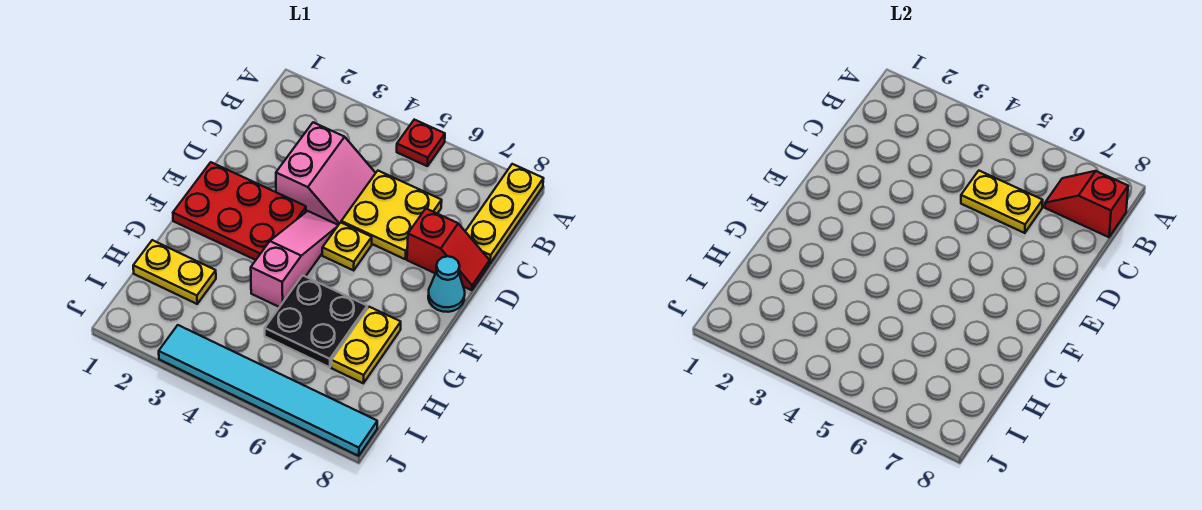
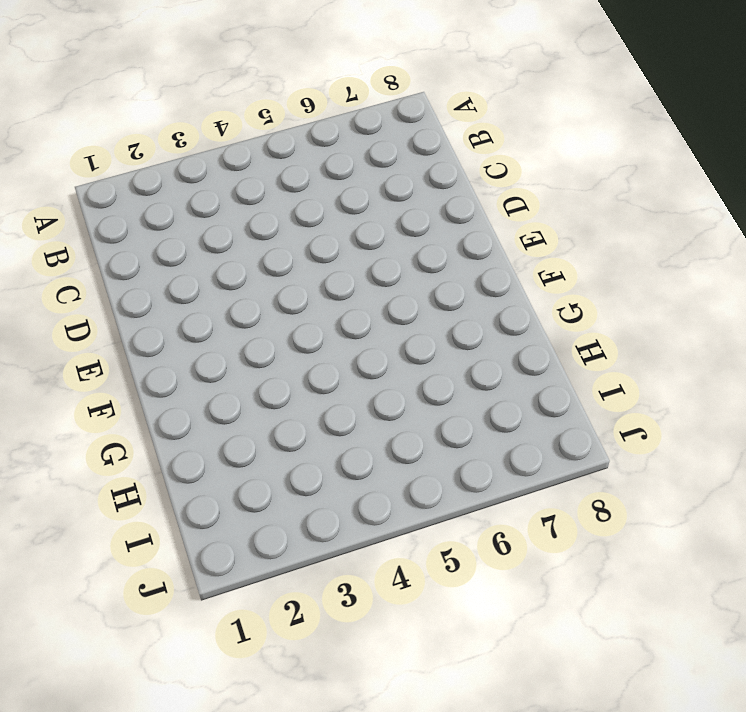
none -> red plate A5 level 1
none -> yellow plate A8:C8 level 1
none -> pink slope C3:D4 level 1 top 3

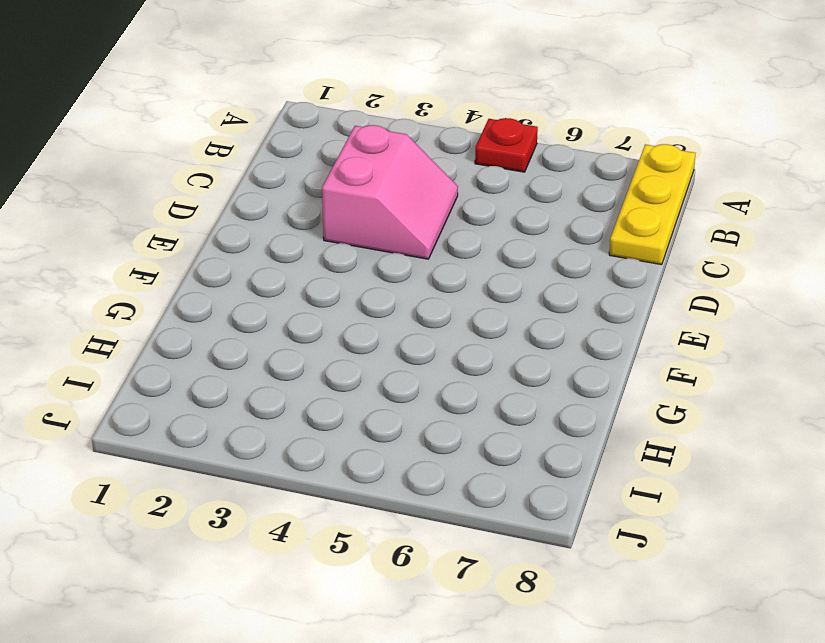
none -> yellow plate C5:D6 level 1
none -> red slope D7:D8 level 1 top 7
none -> red plate E1:F3 level 1

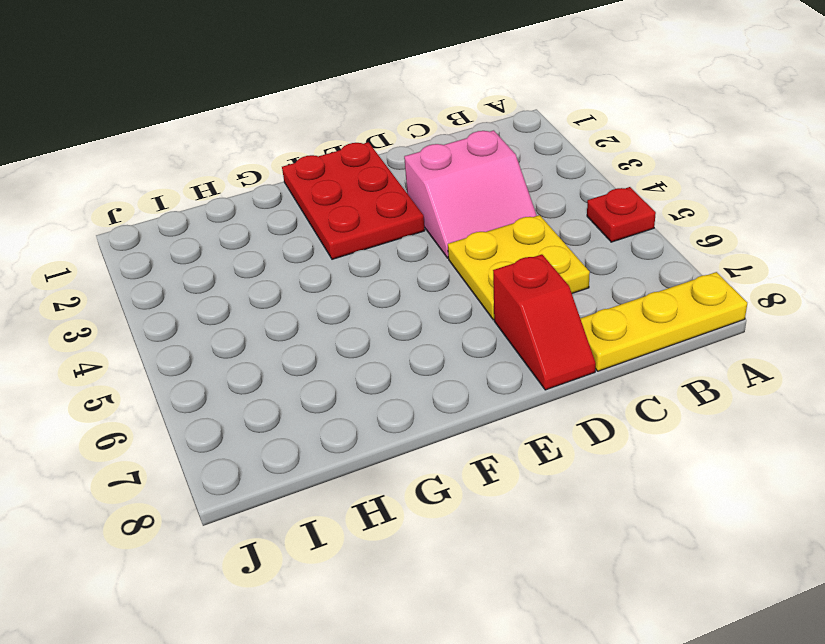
none -> pink slope E4:G4 level 1 top G
none -> yellow plate E5 level 1
none -> cyan cone E8 level 1

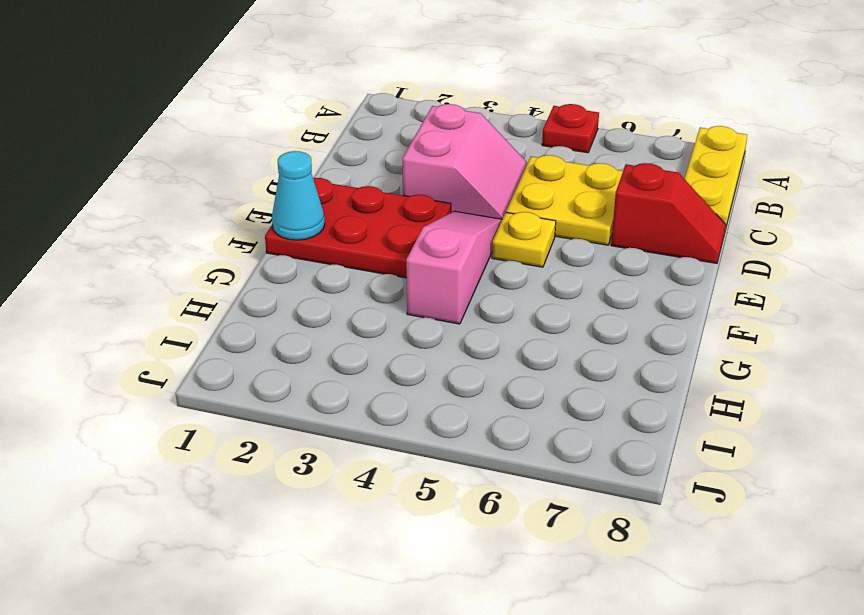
cyan cone F1 level 2 -> cyan cone E8 level 1
none -> black plate G5:H6 level 1
none -> yellow plate G7:H7 level 1
none -> yellow plate H1:H2 level 1

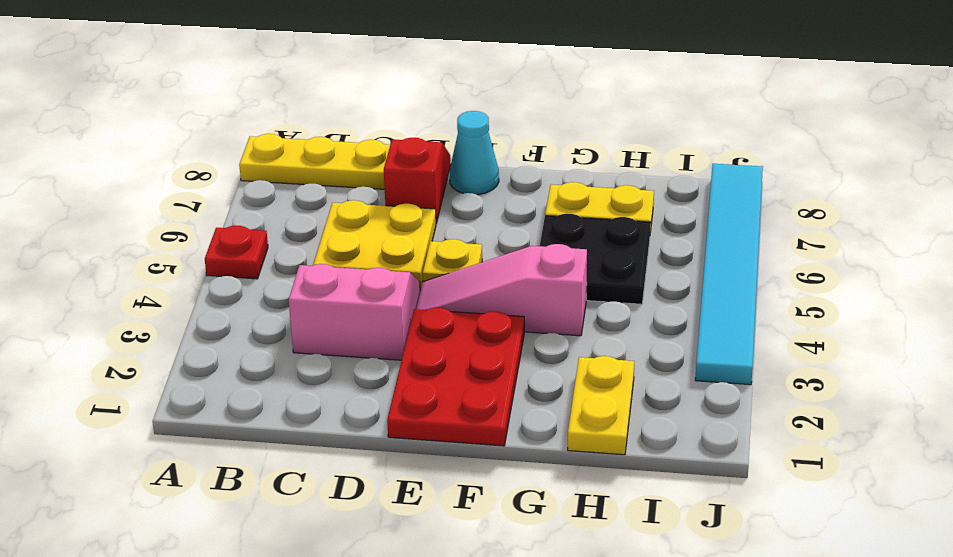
none -> red slope B7:B8 level 2 top 8
none -> yellow plate C5:C6 level 2

